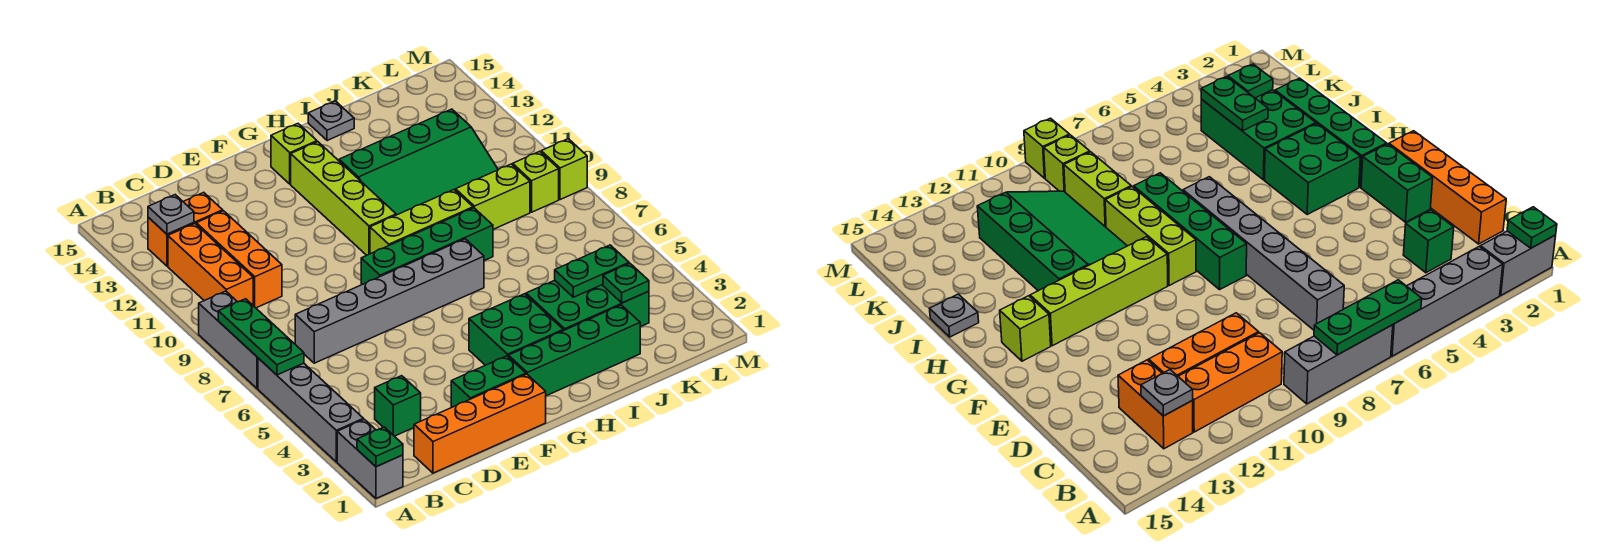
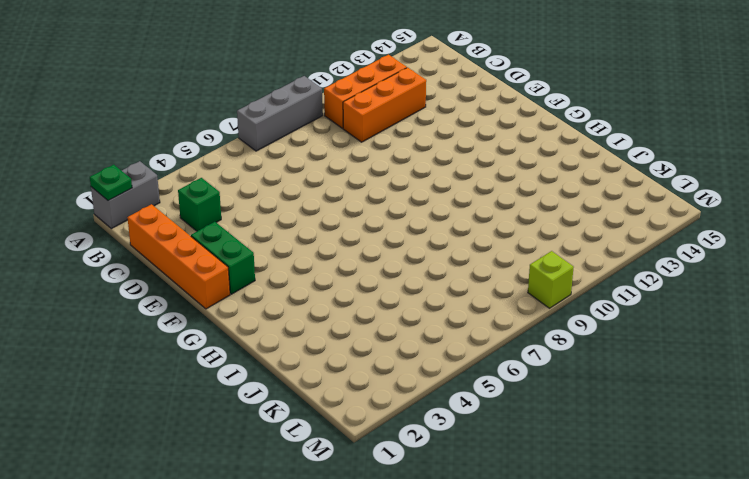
none -> grey brick A3:A6 level 1
none -> orange brick B13:C13 level 1
none -> grey brick C7:H7 level 1

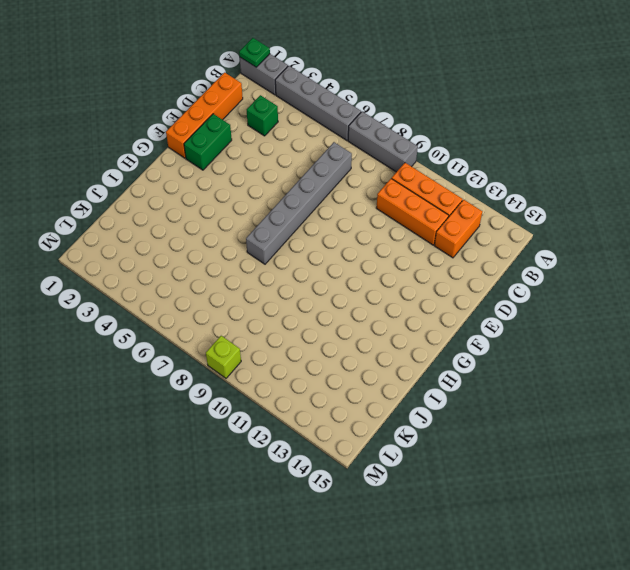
none -> green brick F8:I8 level 1
none -> green brick G2:J2 level 1
none -> green brick G3:H4 level 1

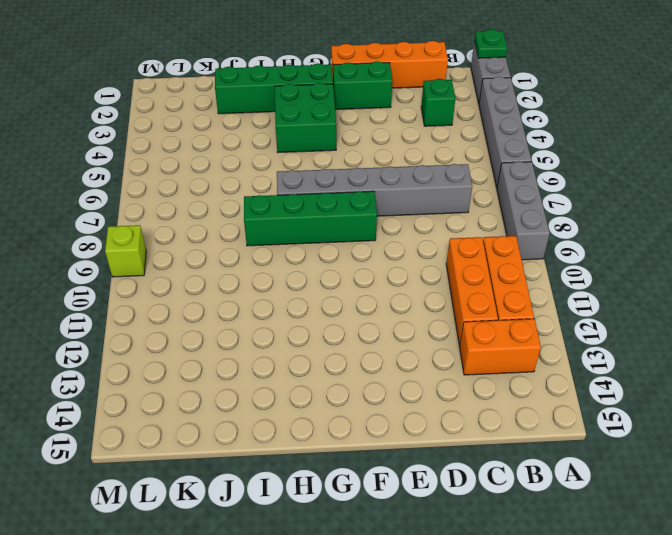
none -> lime brick G9:I9 level 1
none -> lime brick G10:G13 level 1
none -> lime brick G14 level 1

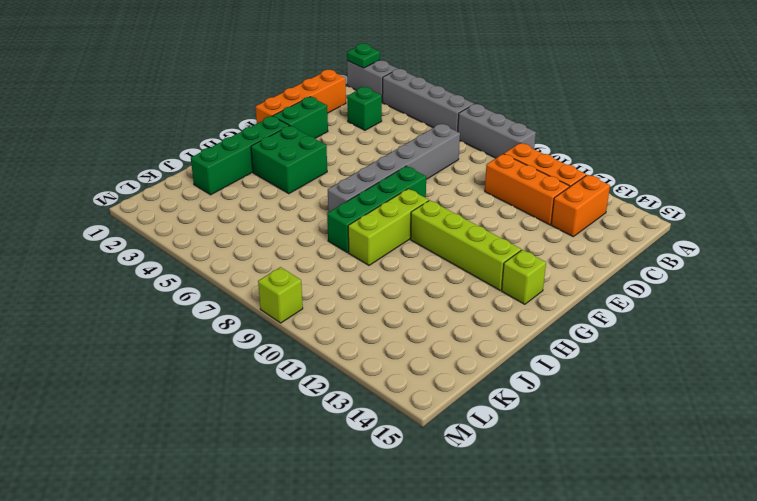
none -> green slope H10:K12 level 1 top 12
none -> green brick I3:K4 level 1
none -> grey plate I15 level 1

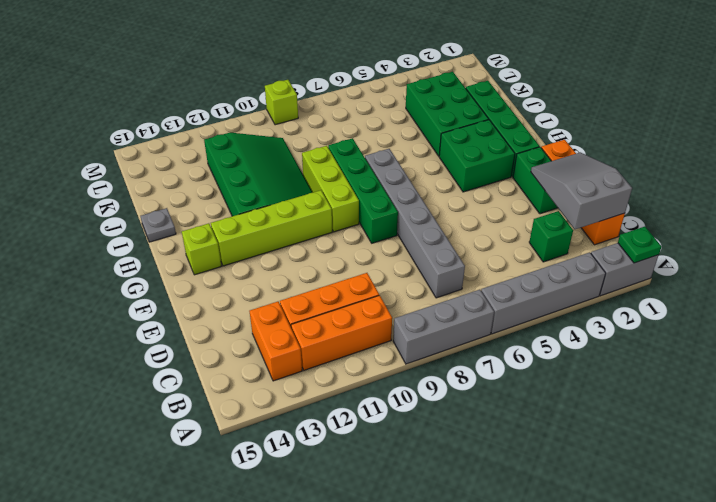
grey slope C1:E2 level 2 top C -> none
none -> lime brick J9:K9 level 1
none -> lime brick L9 level 1
none -> green plate A6:A8 level 2

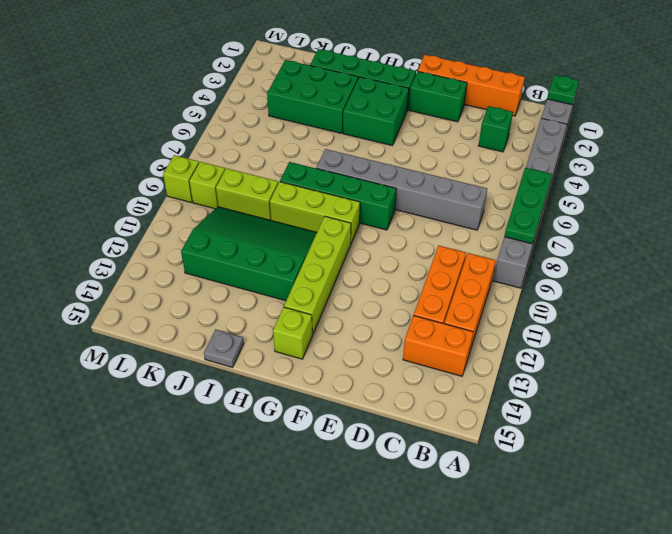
none -> grey plate B13 level 2
none -> green plate J4:K4 level 2
none -> green plate K3 level 2

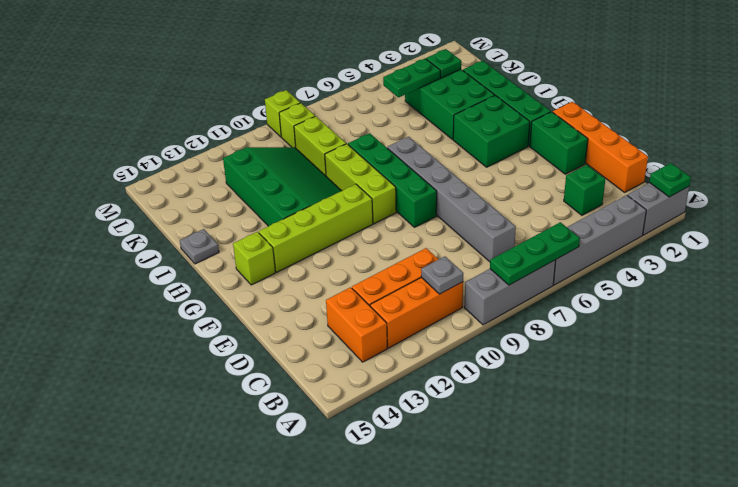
grey plate B10 level 2 -> grey plate B13 level 2
green plate K4:K5 level 2 -> green plate J4:K4 level 2

